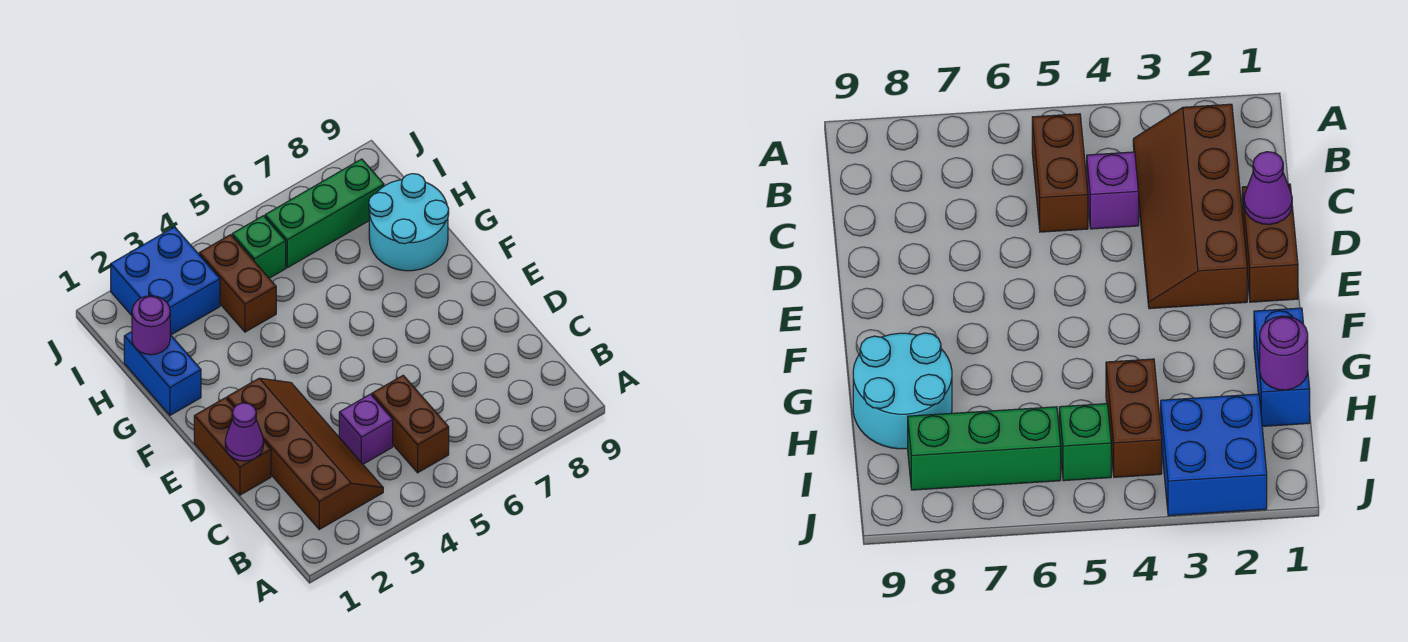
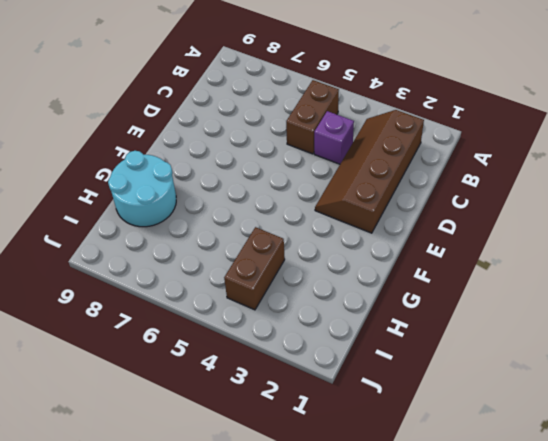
none -> brown brick D1:E1 level 1
none -> blue brick G1:H1 level 1
none -> blue brick I2:J3 level 1

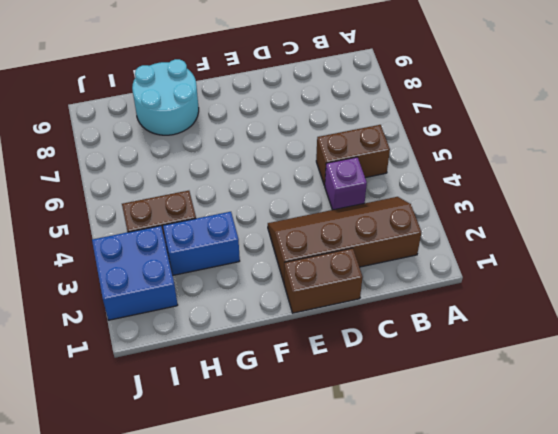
blue brick G3:H3 level 1 -> blue brick G1:H1 level 1
none -> green brick I5 level 1
none -> green brick I6:I8 level 1
none -> purple cone D1 level 2

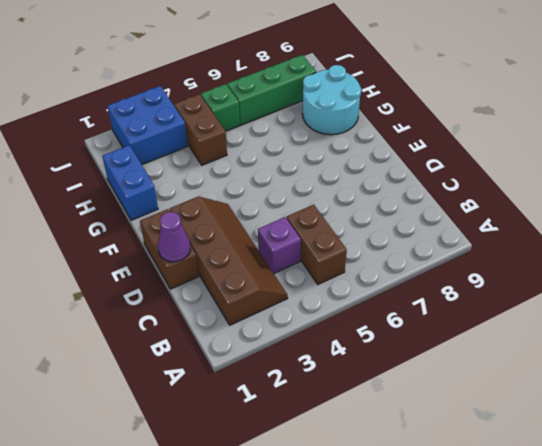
none -> purple round brick H1 level 2

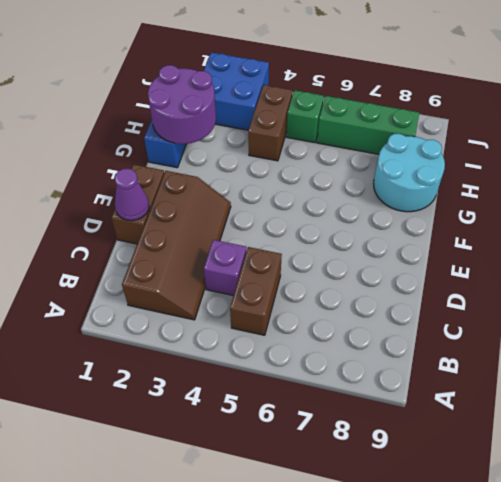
purple round brick G1:H2 level 2 -> purple round brick H1 level 2

